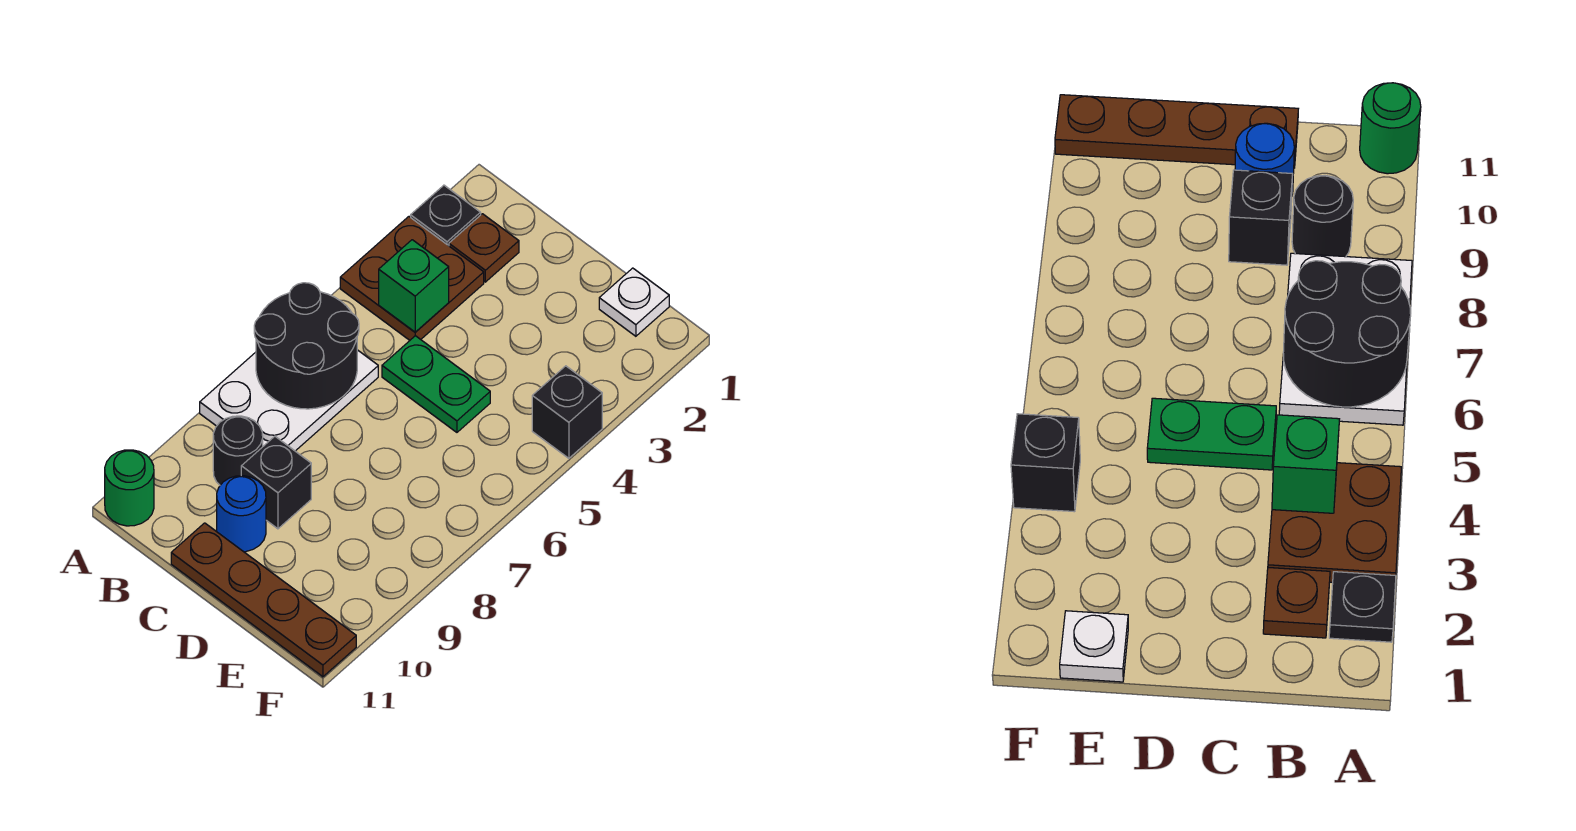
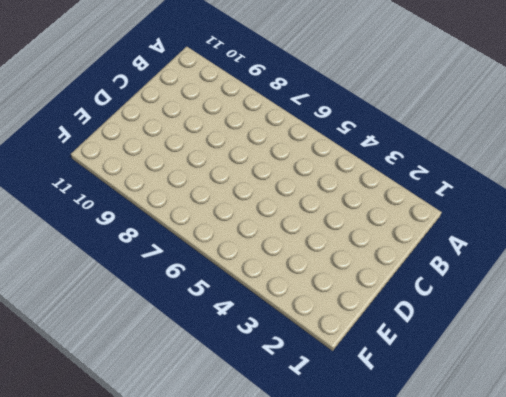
none -> black plate A2 level 1
none -> brown plate A3:B4 level 1
none -> white plate A6:B8 level 1

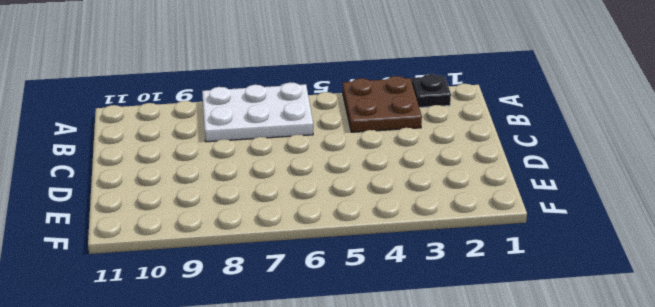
none -> green round brick A11 level 1
none -> brown plate B2 level 1
none -> black round brick B9 level 1

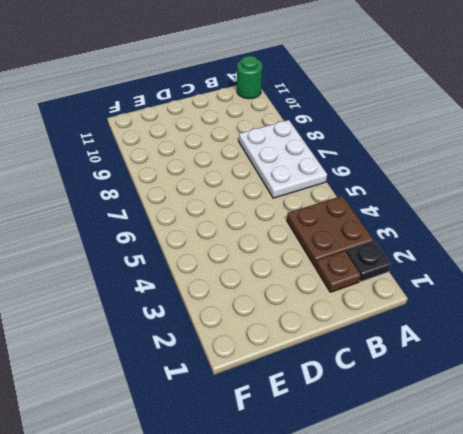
none -> black round brick B9 level 1
none -> green plate C5:D5 level 1
none -> black brick C9 level 1

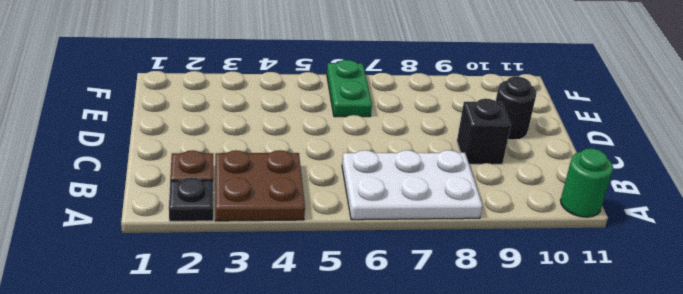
black round brick D10 level 1 -> black round brick B9 level 1
green plate E6:F6 level 1 -> green plate C5:D5 level 1
none -> blue round brick C10 level 1
none -> brown plate C11:F11 level 1
none -> white plate E1 level 1

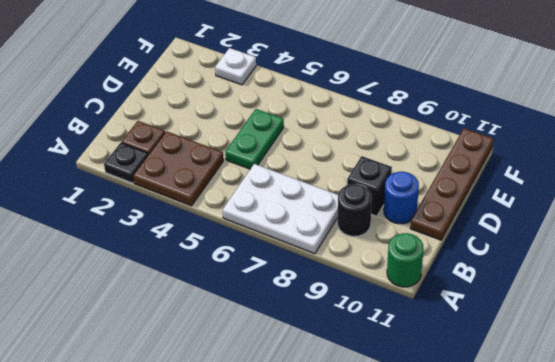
white plate F3 level 1 -> white plate E1 level 1
none -> black brick F4 level 1
none -> black round brick A6:B7 level 2
none -> green brick B4 level 2

